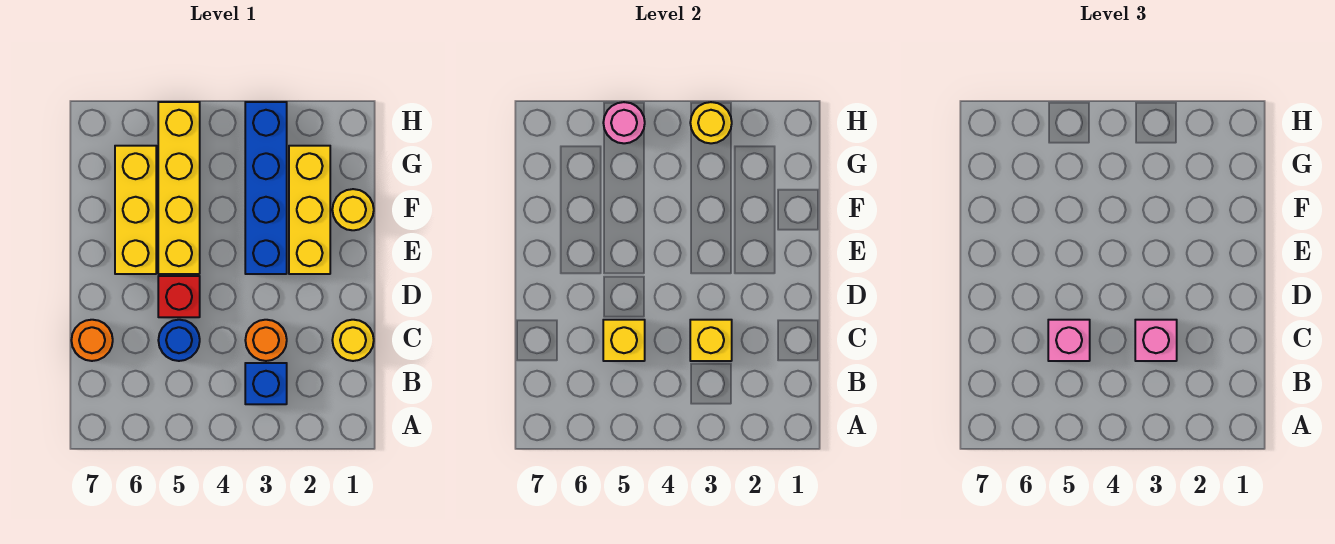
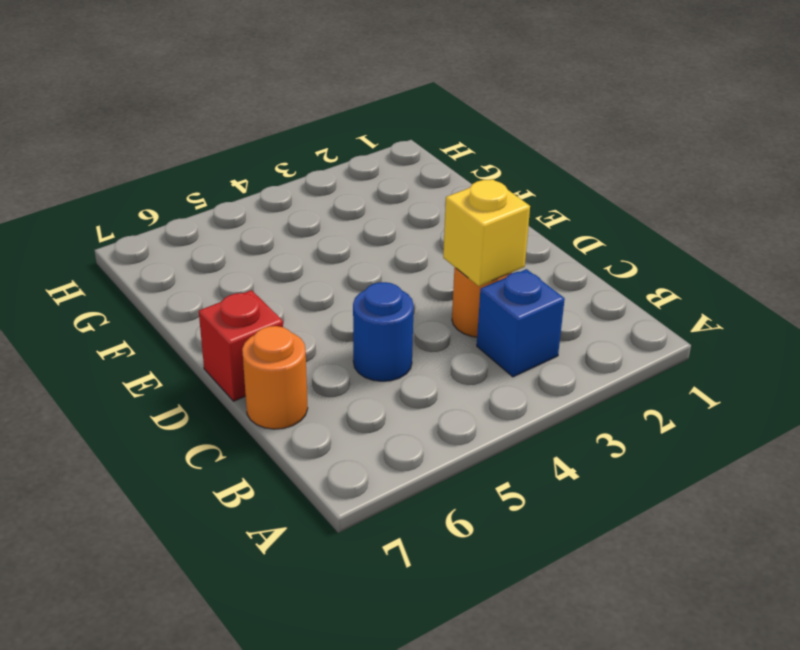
red brick D7 level 1 -> red brick D5 level 1
none -> yellow round brick C1 level 1
none -> yellow brick E2:G2 level 1
none -> blue brick E3:H3 level 1

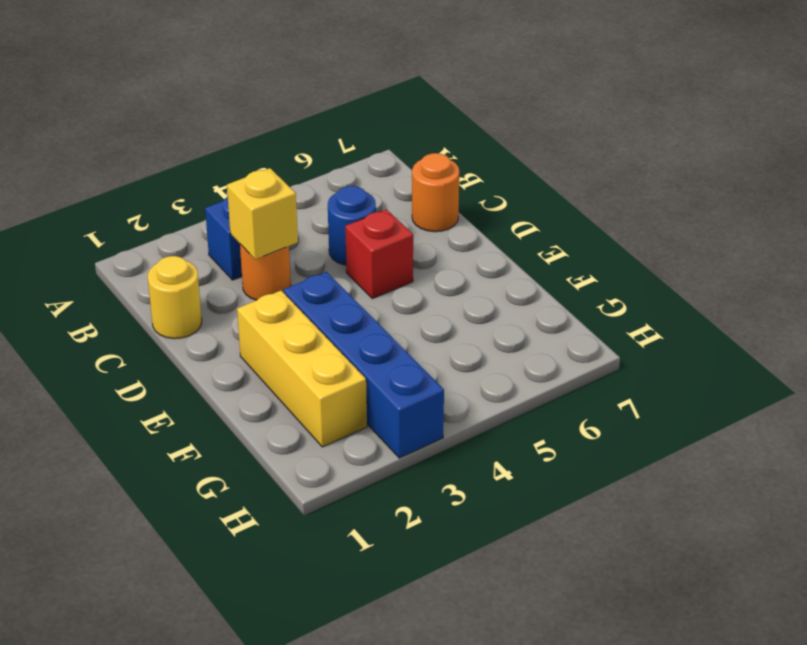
none -> yellow brick E5:H5 level 1
none -> yellow brick E6:G6 level 1
none -> yellow round brick F1 level 1

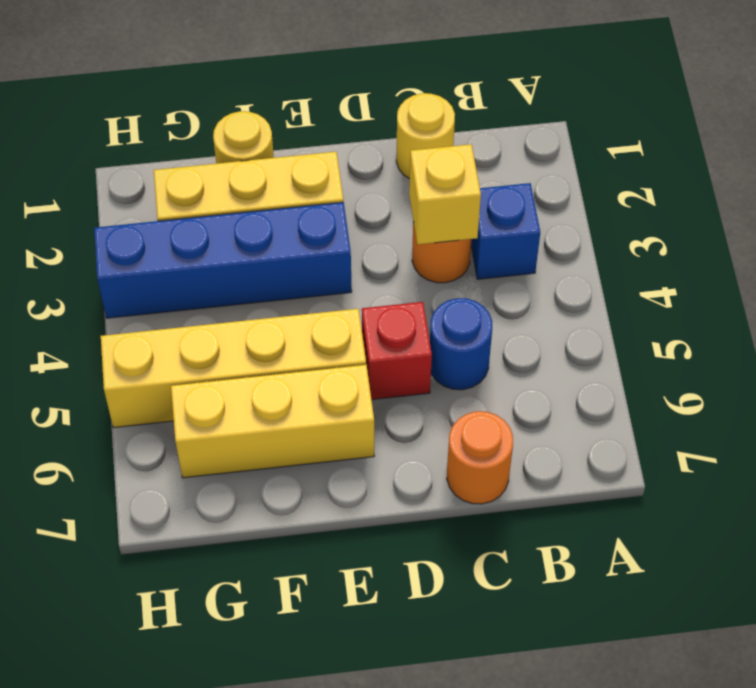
none -> yellow brick C5 level 2
none -> yellow round brick H3 level 2
none -> pink round brick H5 level 2

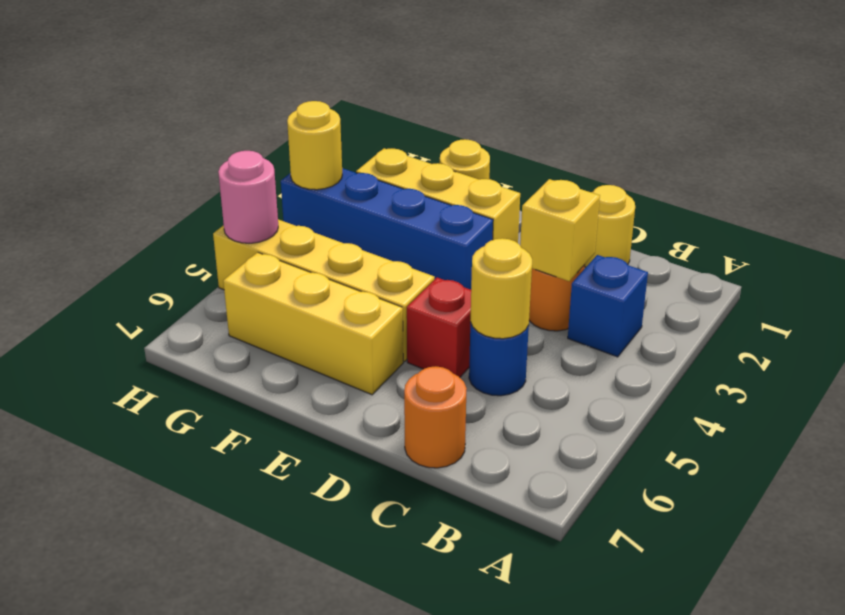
yellow round brick C5 level 2 -> yellow brick C5 level 2
none -> pink brick C3 level 3
none -> pink brick C5 level 3

